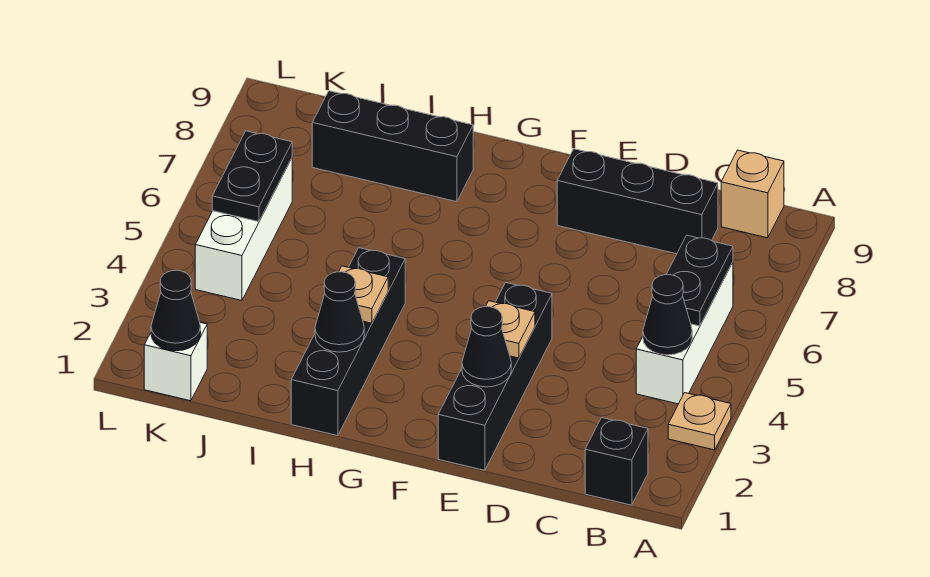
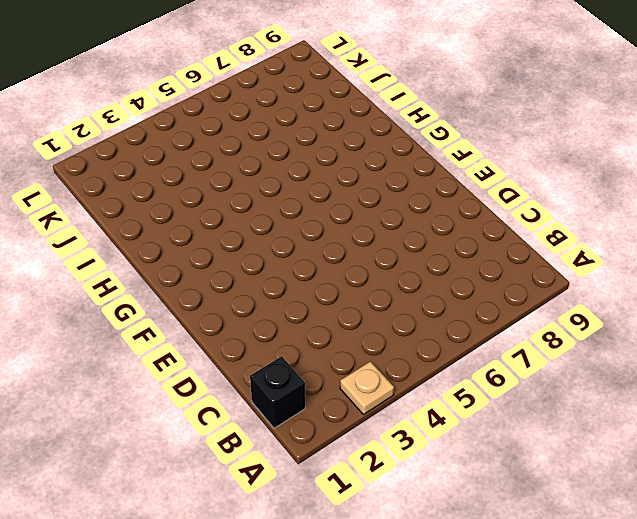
none -> white brick B4:B6 level 1
none -> tan brick B9 level 1
none -> black brick C8:E8 level 1

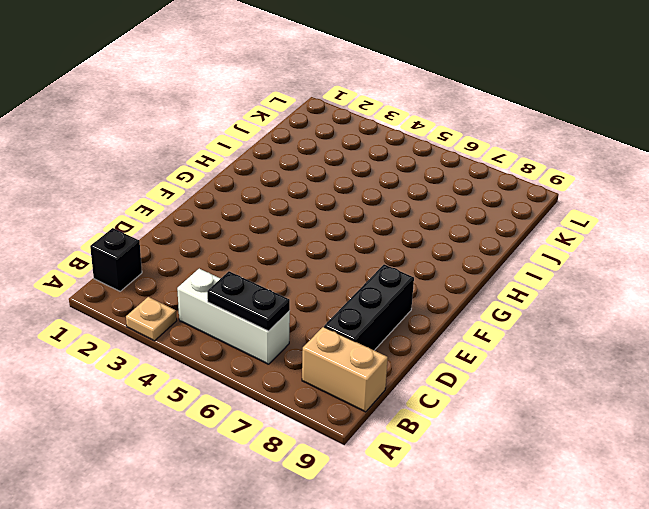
tan brick B8:B9 level 1 -> tan brick B9 level 1
none -> black brick E1:E4 level 1
none -> black brick H1:H4 level 1
none -> black brick H8:J8 level 1

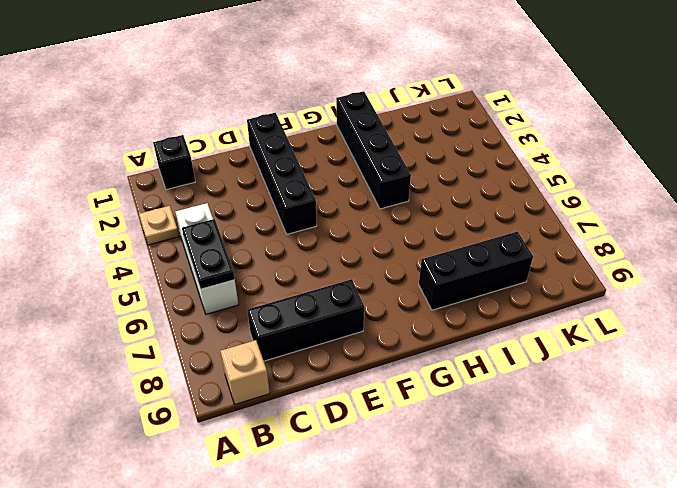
none -> white brick K1 level 1
none -> white brick K4:K6 level 1
none -> black cone B4 level 2

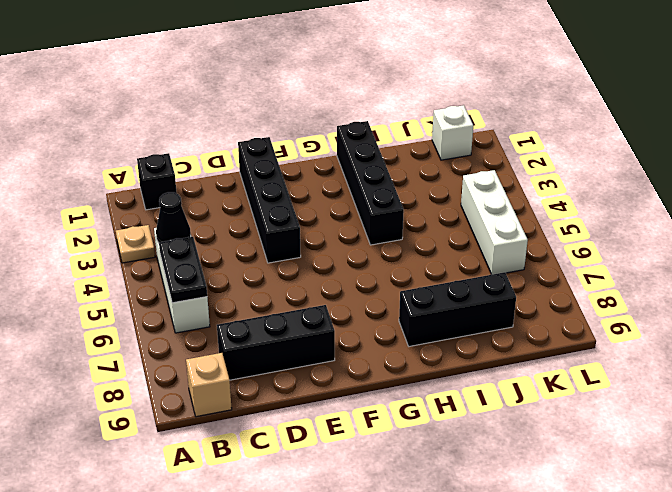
none -> black cone E2 level 2
none -> tan plate E3 level 2
none -> black cone H2 level 2

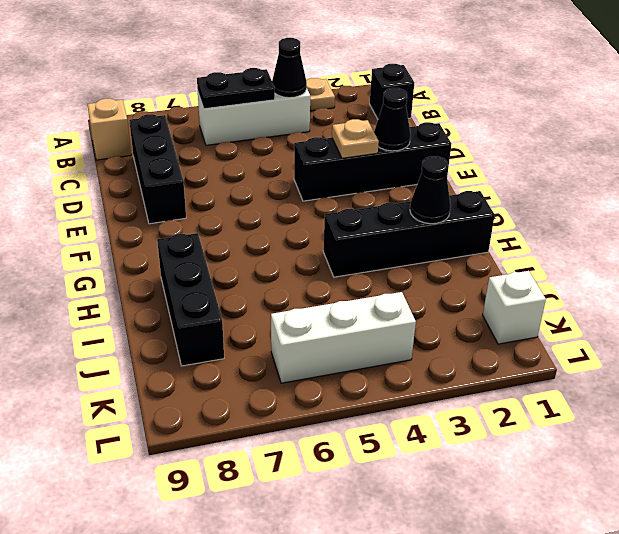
none -> tan plate H3 level 2
none -> black cone K1 level 2
none -> black plate K5:K6 level 2

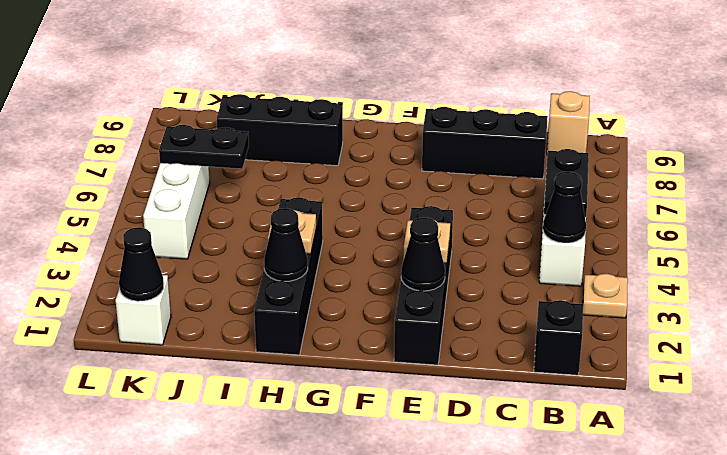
black plate J6:K6 level 2 -> black plate K5:K6 level 2

